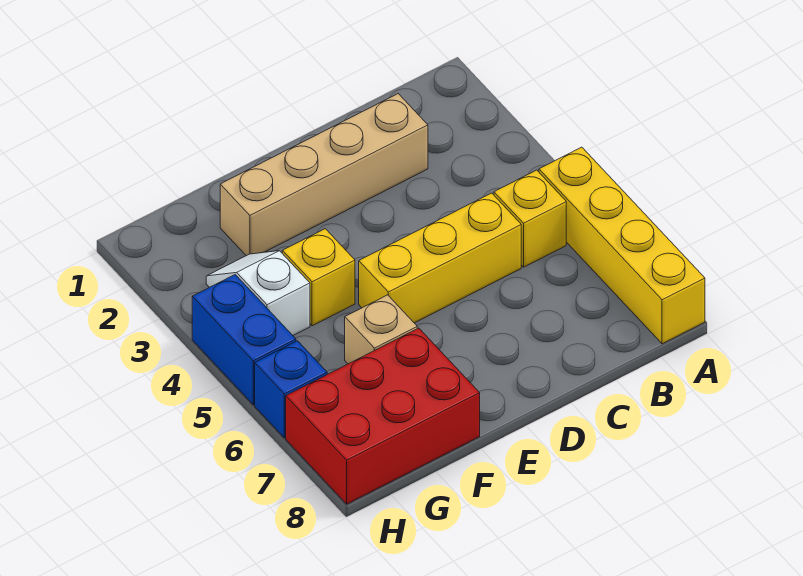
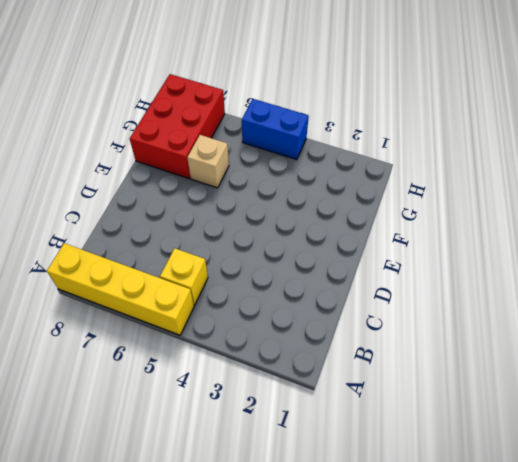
none -> tan brick C2:F2 level 1
none -> yellow brick C5:E5 level 1

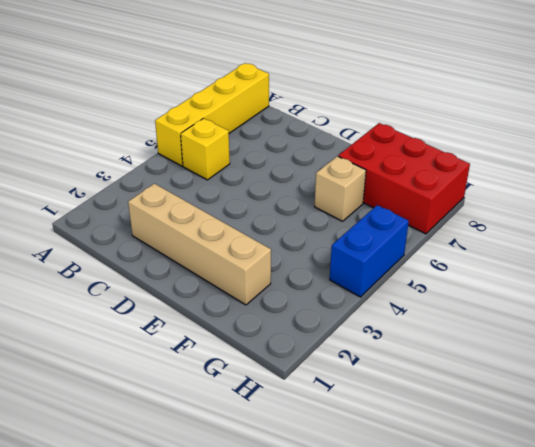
none -> yellow brick C5:E5 level 1
none -> yellow brick F4 level 1

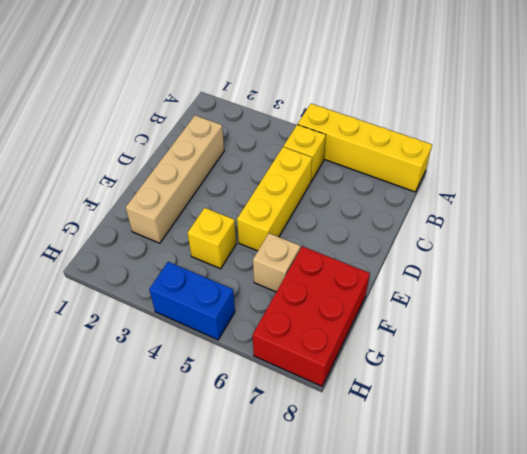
none -> white slope G3:G4 level 1 top 4
none -> blue brick H6 level 1

